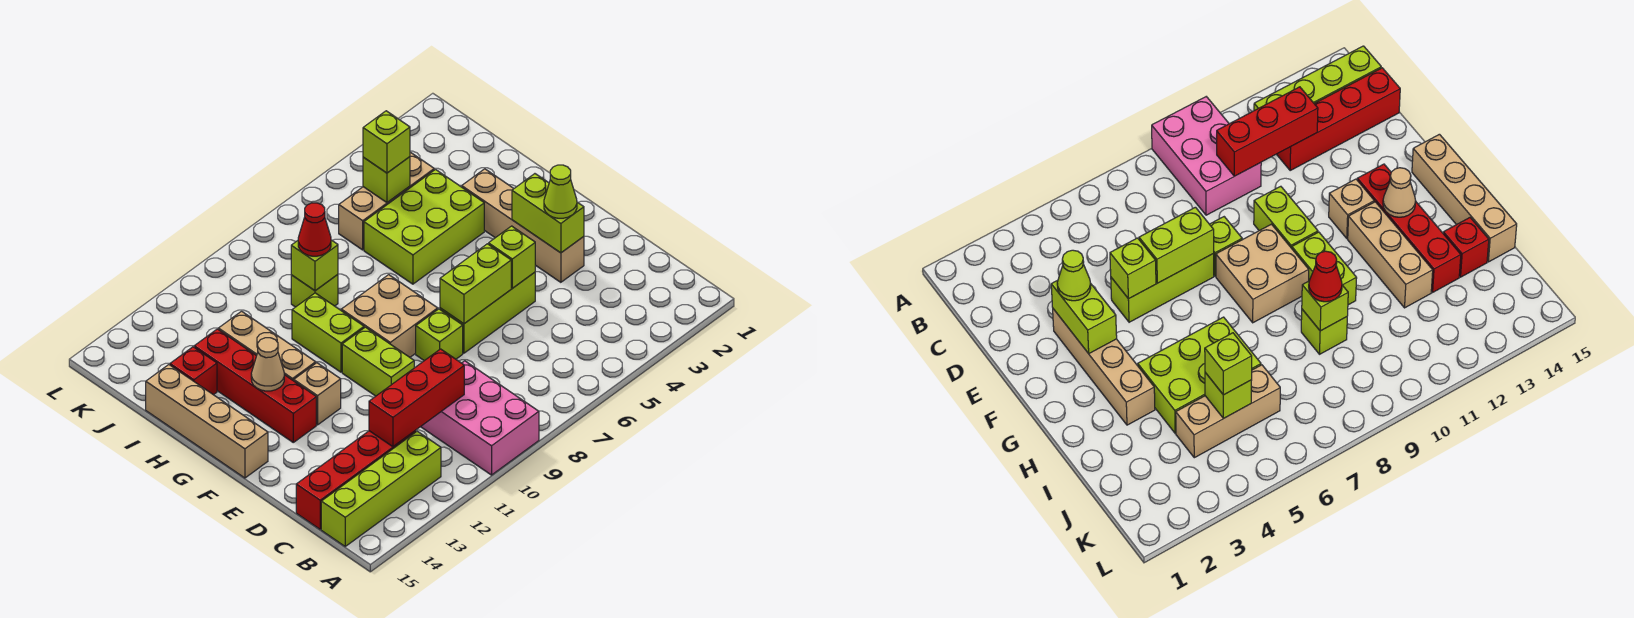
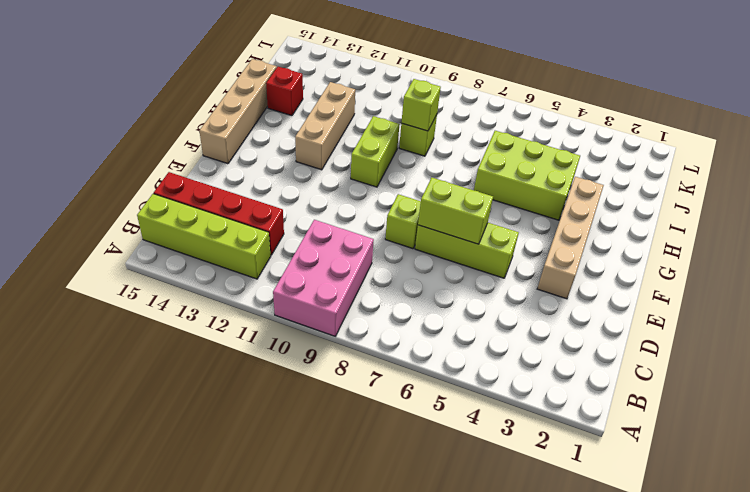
none -> lime brick E10:F10 level 1
none -> tan brick F8:G9 level 1
none -> tan brick F12 level 1

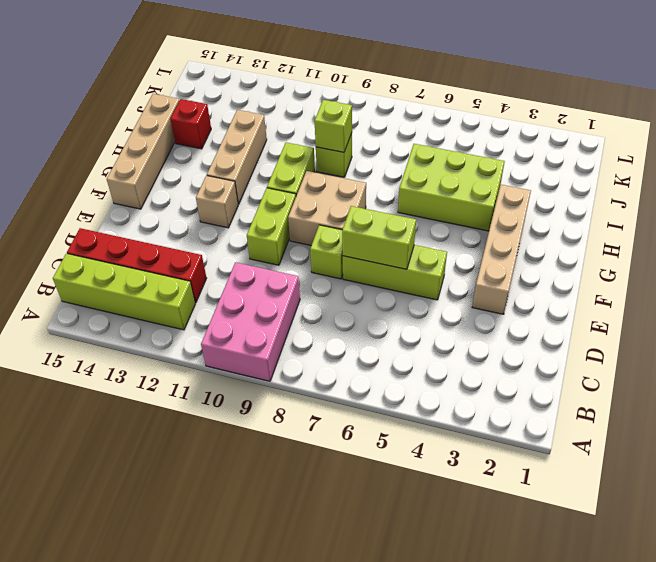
none -> red brick F13:I13 level 1
none -> tan brick J4:J6 level 1
none -> red brick C10:C12 level 2

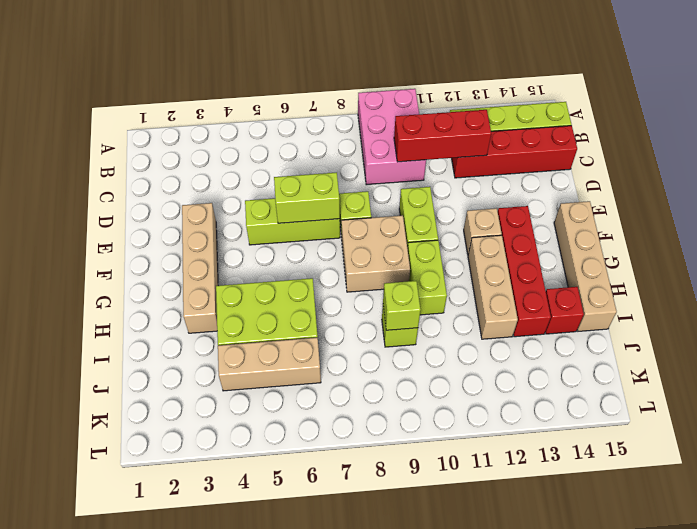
none -> lime brick E3:F3 level 2
none -> lime brick E5 level 2
none -> tan cone G13 level 2

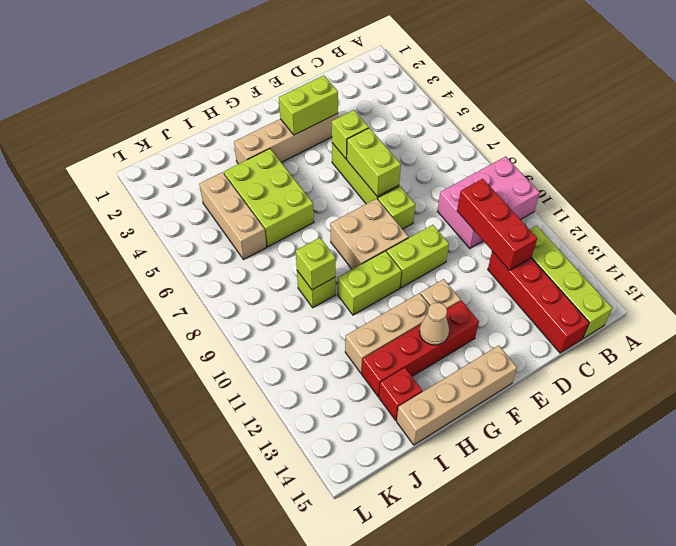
none -> lime brick J5 level 2
none -> lime cone E3 level 3
none -> red cone I9 level 3

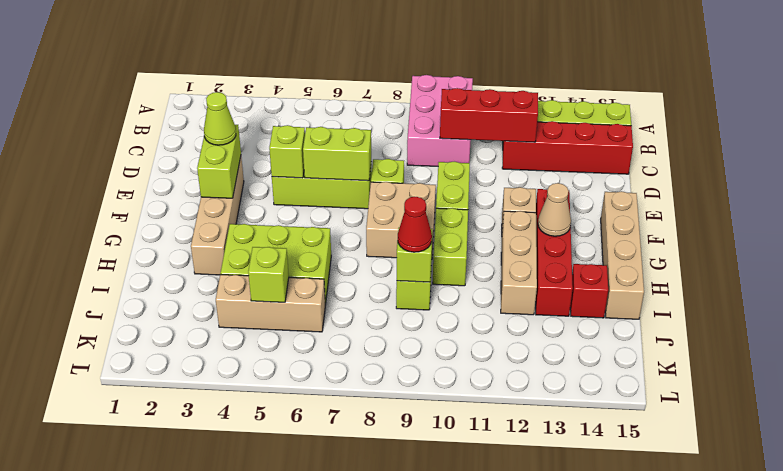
none -> lime brick J5 level 3

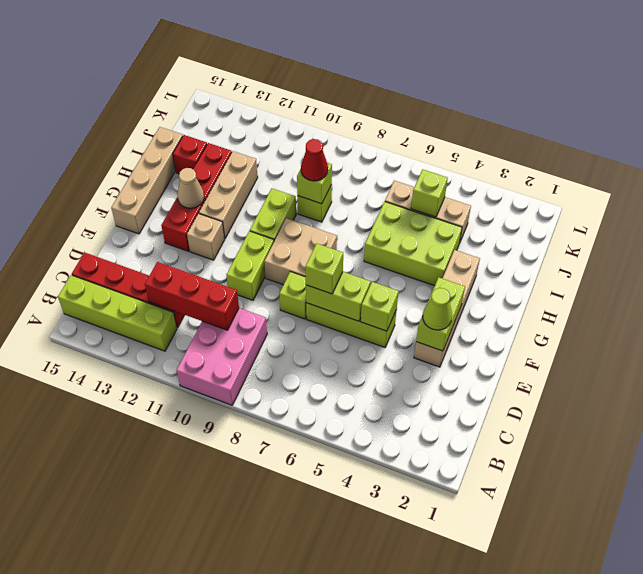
lime brick E7 level 3 -> lime brick J5 level 3

